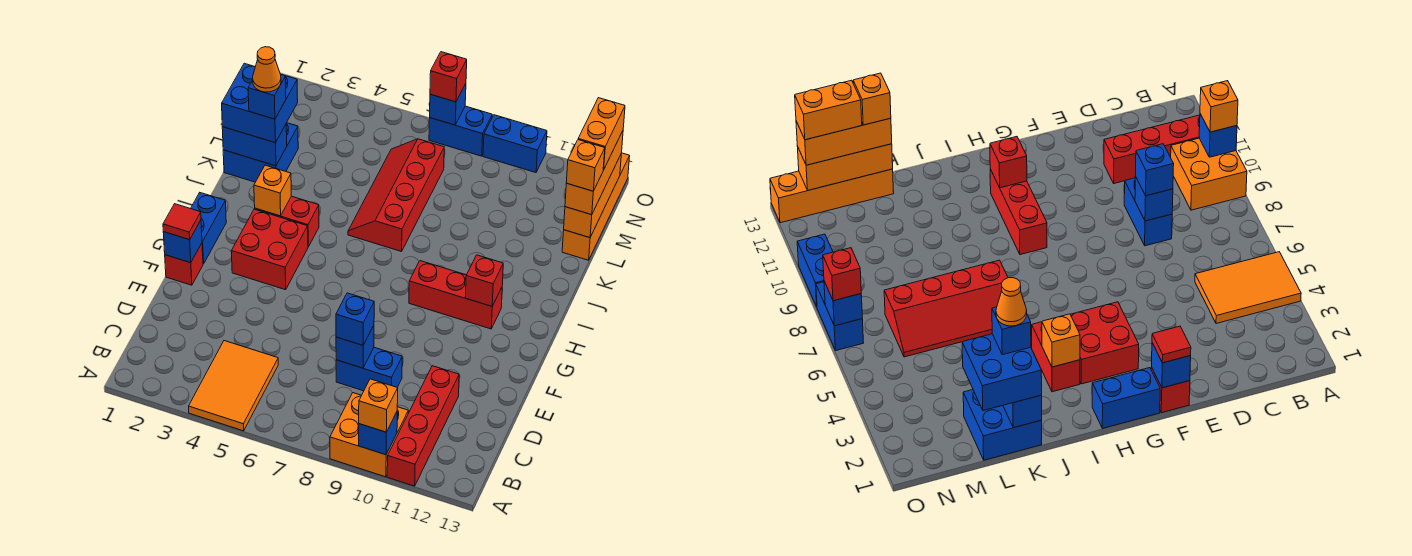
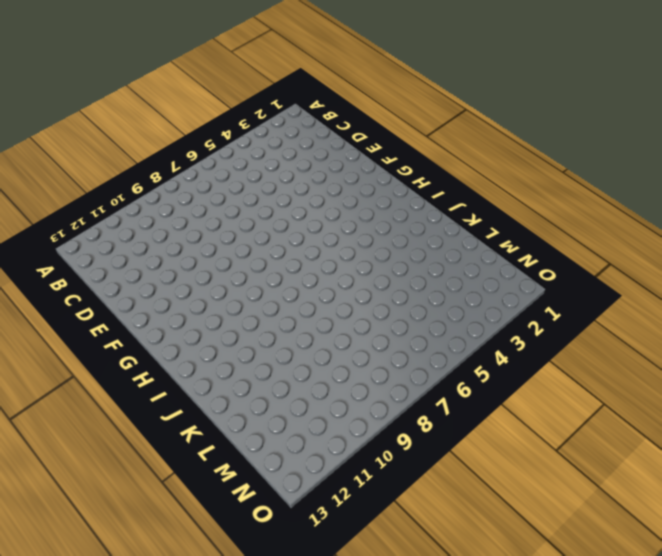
none -> orange tile A4:C5 level 1
none -> orange brick A9:B10 level 1
none -> red brick A11:D11 level 1
none -> blue brick D8:D9 level 1

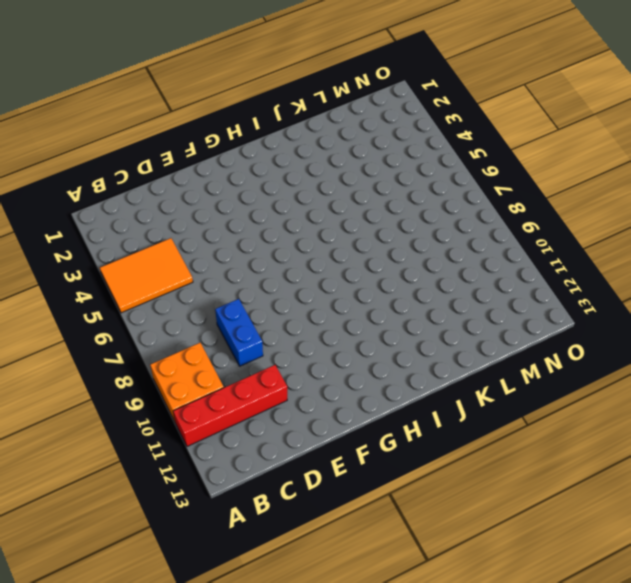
none -> red brick F1 level 1
none -> blue brick G1:H1 level 1
none -> red brick G3:H4 level 1
none -> red brick H9:H11 level 1

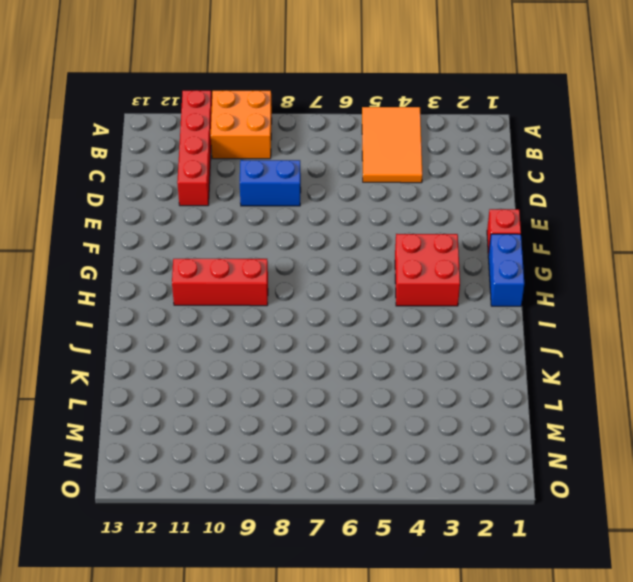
none -> red brick I3:I4 level 1
none -> red slope J6:M7 level 1 top 7
none -> blue brick K1:L2 level 1
none -> orange brick L13:O13 level 1

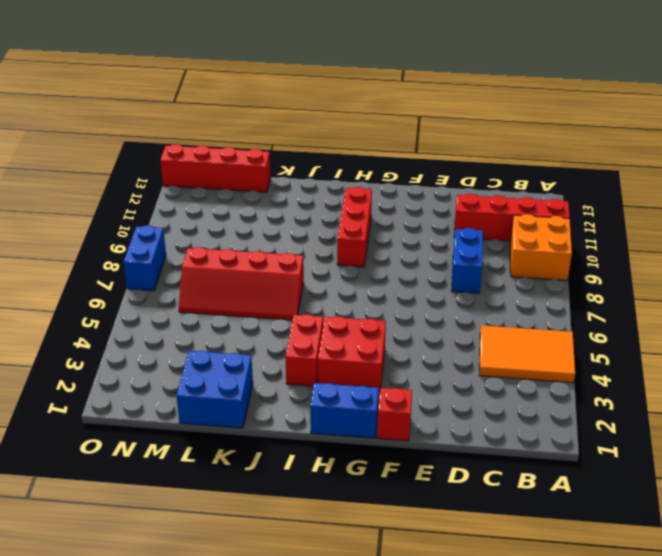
red brick L13:O13 level 1 -> orange brick L13:O13 level 1
none -> blue brick O9:O10 level 1
none -> blue brick A10 level 2
none -> blue brick D8 level 2
none -> blue brick F1 level 2

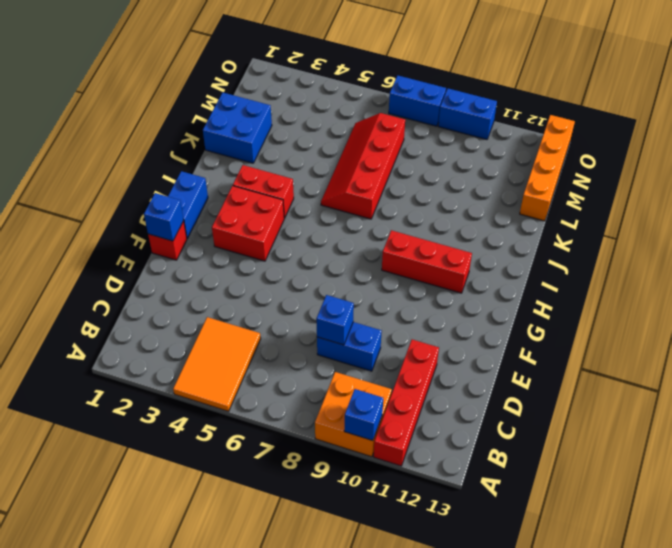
none -> red brick H11 level 2
none -> orange brick I3 level 2
none -> blue brick K1:K2 level 2
none -> orange brick L13:N13 level 2

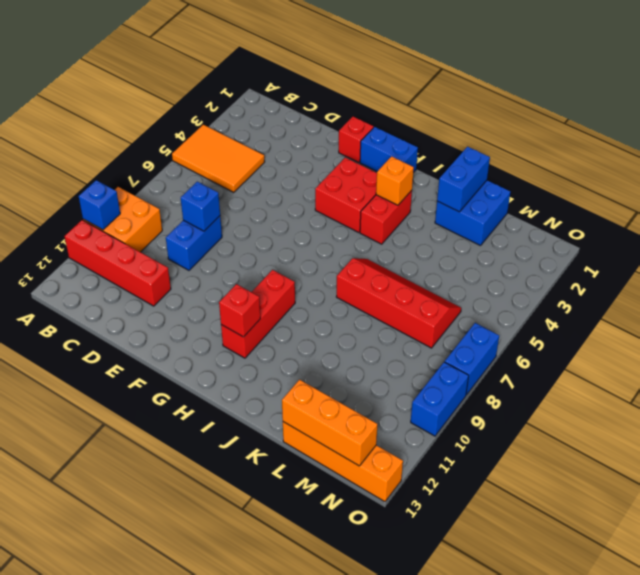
none -> blue brick F1 level 2
none -> blue brick O7 level 2
none -> orange brick A10 level 3
none -> blue brick D8 level 3

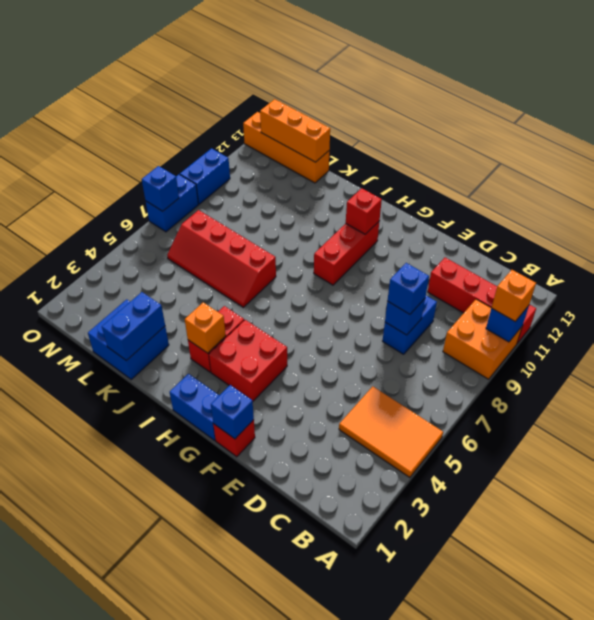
none -> red tile F1 level 3
none -> blue brick K1:L2 level 3
none -> orange brick L13:N13 level 3
none -> red brick O7 level 3

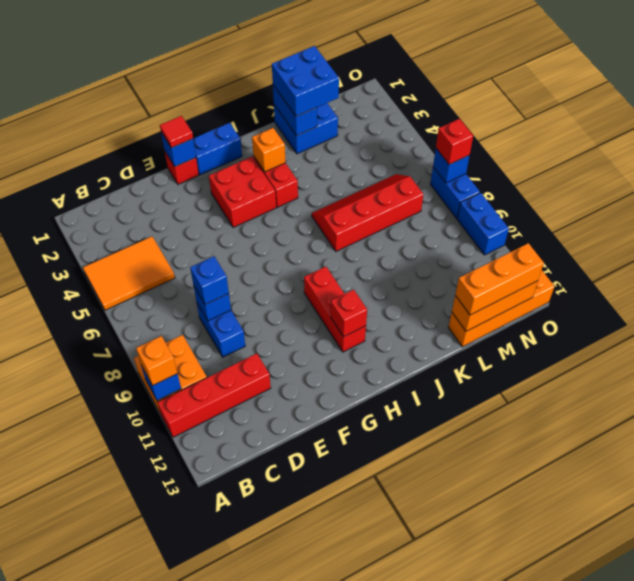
none -> blue brick K2 level 4
none -> orange brick L13 level 4
none -> orange brick M13:N13 level 4
none -> orange cone K2 level 5

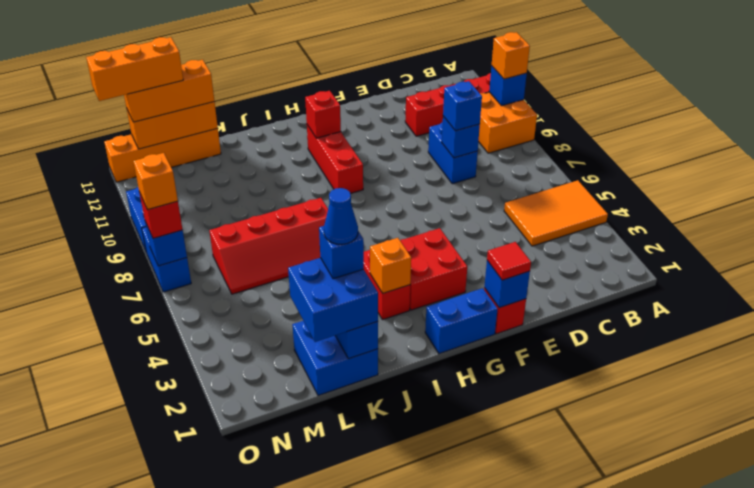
blue cone K2 level 5 -> orange cone K2 level 5
orange brick M13:O13 level 4 -> orange brick M13:N13 level 4
orange brick O7 level 4 -> orange brick L13 level 4

